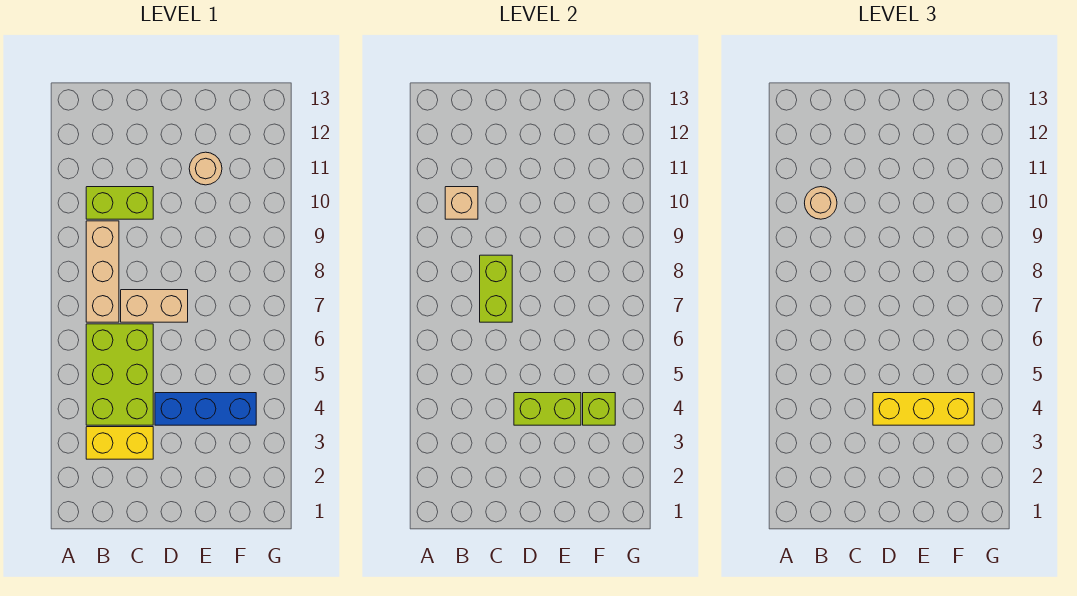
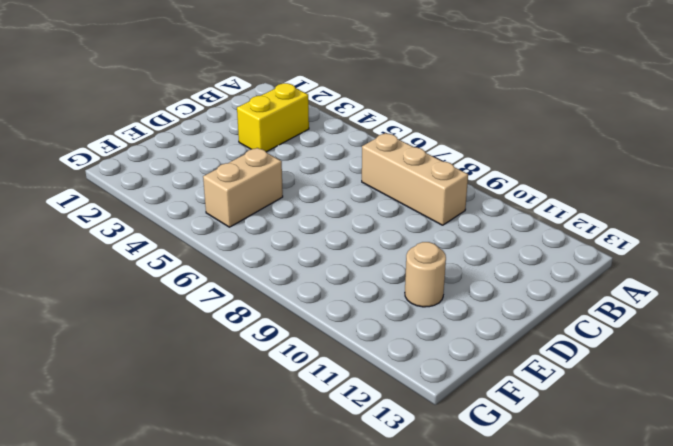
tan brick E5:F5 level 1 -> tan brick C7:D7 level 1
none -> lime brick B4:C6 level 1
none -> lime brick B10:C10 level 1
none -> blue brick D4:F4 level 1

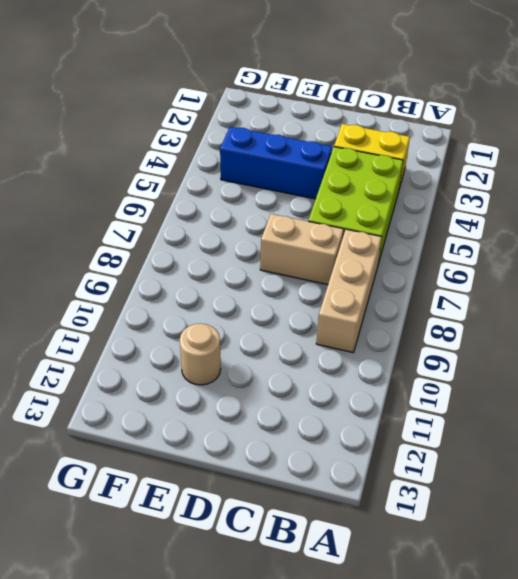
none -> lime brick B10:C10 level 1
none -> tan brick B10 level 2
none -> lime brick C7:C8 level 2

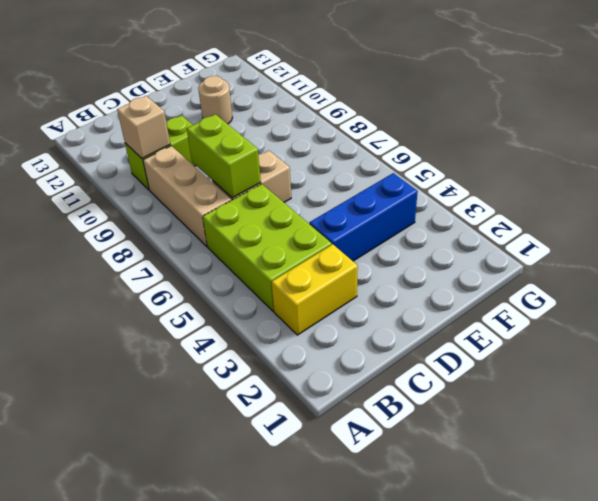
none -> lime brick D4:E4 level 2
none -> lime brick F4 level 2
none -> tan round brick B10 level 3

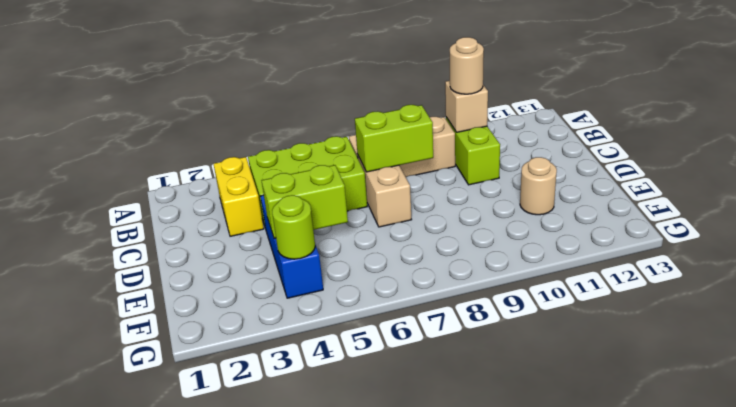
lime brick E4:E5 level 2 -> lime brick D4:E4 level 2
lime round brick F4 level 2 -> lime brick F4 level 2
none -> yellow brick D4:F4 level 3

